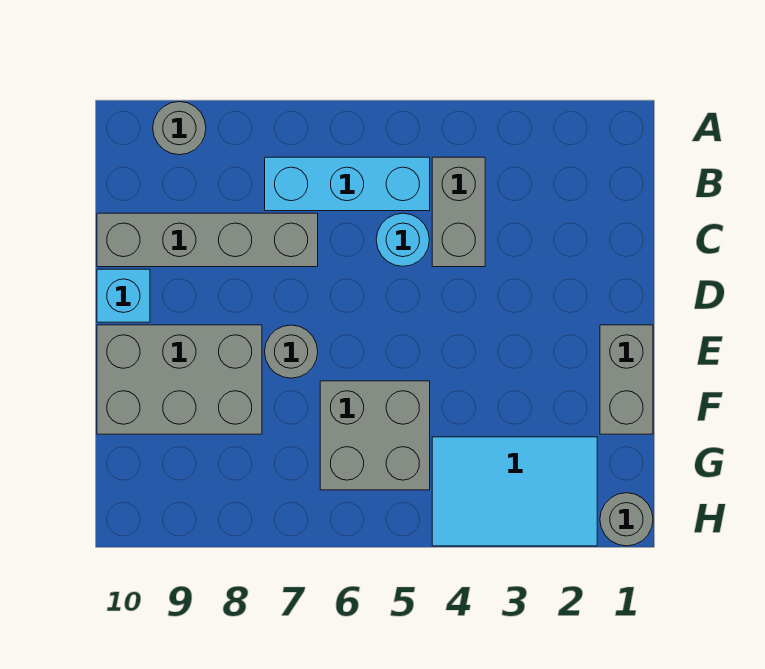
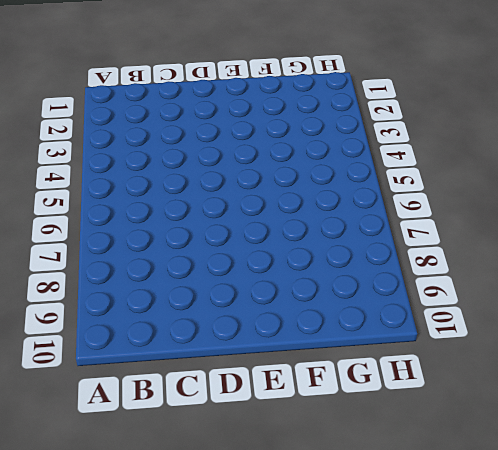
none -> grey round brick A9 level 1
none -> grey brick B4:C4 level 1
none -> cyan brick B5:B7 level 1

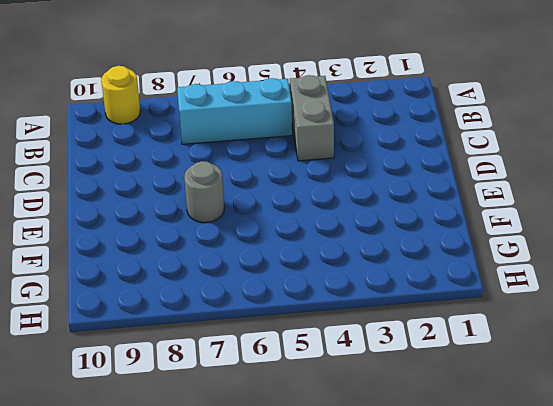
yellow round brick A9 level 1 -> grey round brick A9 level 1
none -> cyan round brick C5 level 1
none -> grey brick C7:C10 level 1
none -> cyan brick D10 level 1

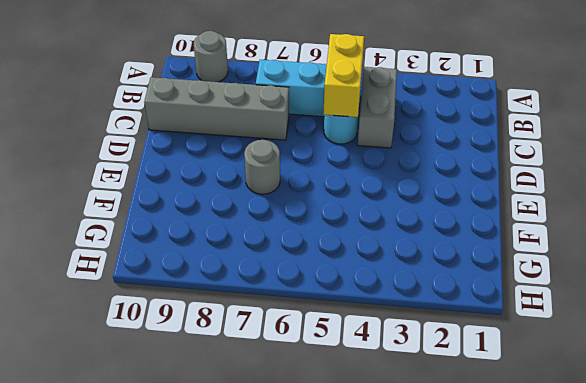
yellow brick B5:C5 level 2 -> none
none -> cyan brick D10 level 1
none -> grey brick E1:F1 level 1
none -> grey brick E8:F10 level 1

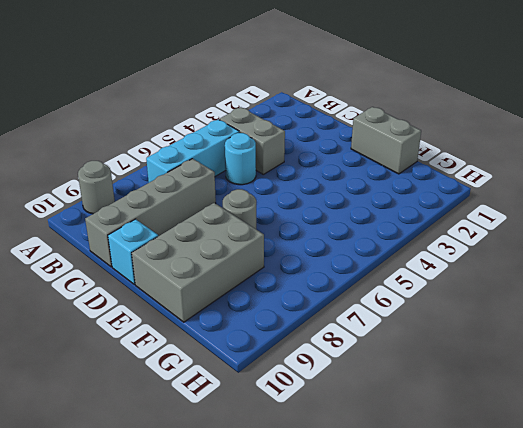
none -> grey brick F5:G6 level 1
none -> cyan tile G2:H4 level 1
none -> grey round brick H1 level 1

